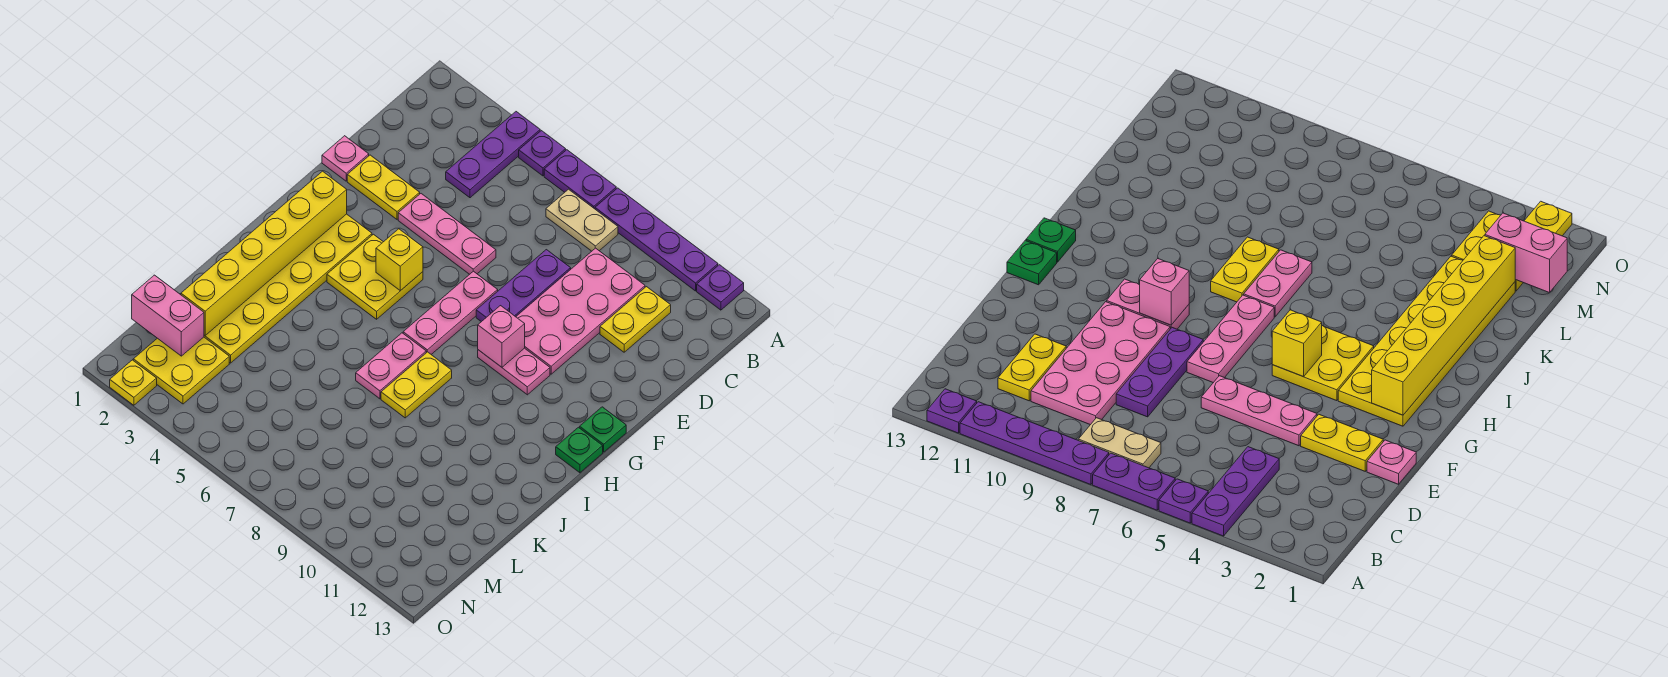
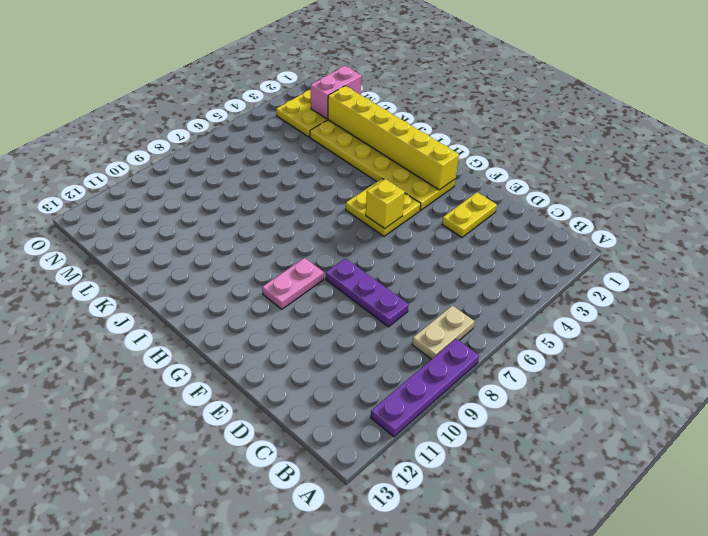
none -> purple plate A4:C4 level 1
none -> purple plate A5 level 1
none -> purple plate A6:A7 level 1

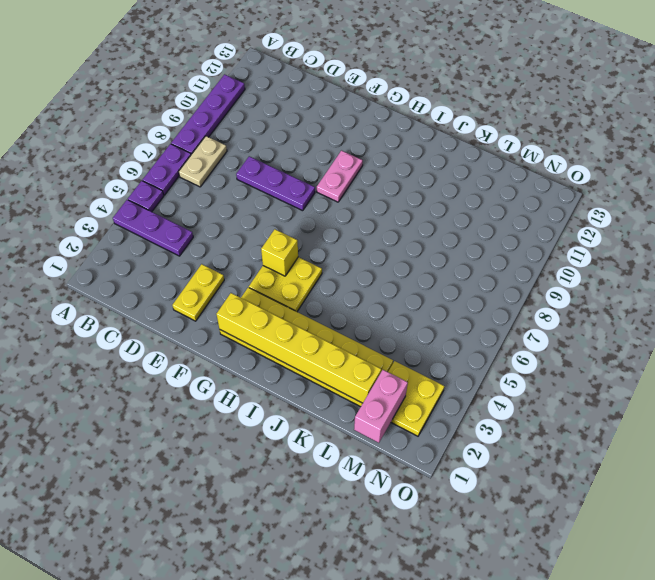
none -> purple plate A12 level 1
none -> pink plate C9:F10 level 1
none -> yellow plate C11:D11 level 1

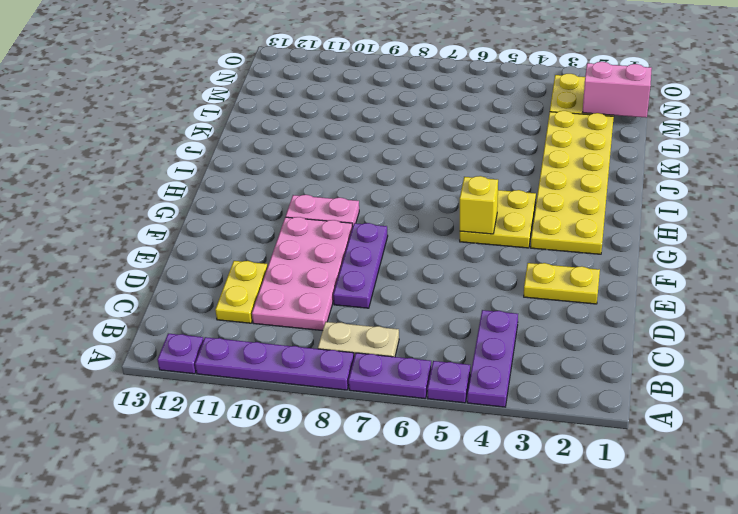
none -> pink plate E1 level 1
none -> pink plate E4:E6 level 1
none -> pink plate F7:H7 level 1

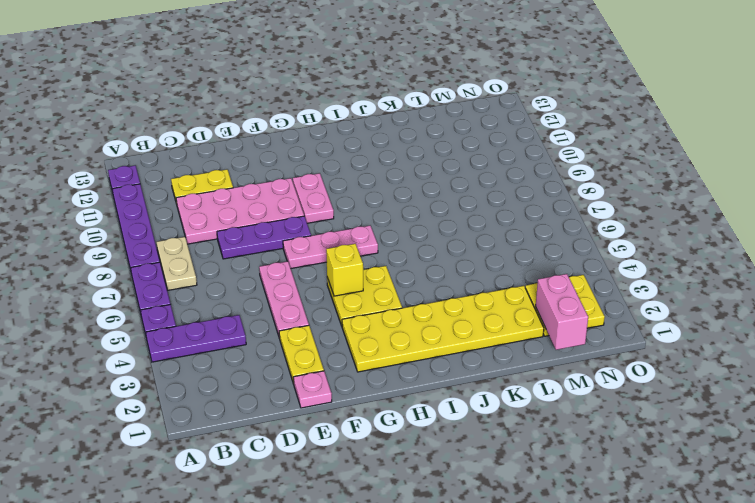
none -> green plate G13 level 1
none -> green plate H13 level 1
none -> pink plate I7:J7 level 1

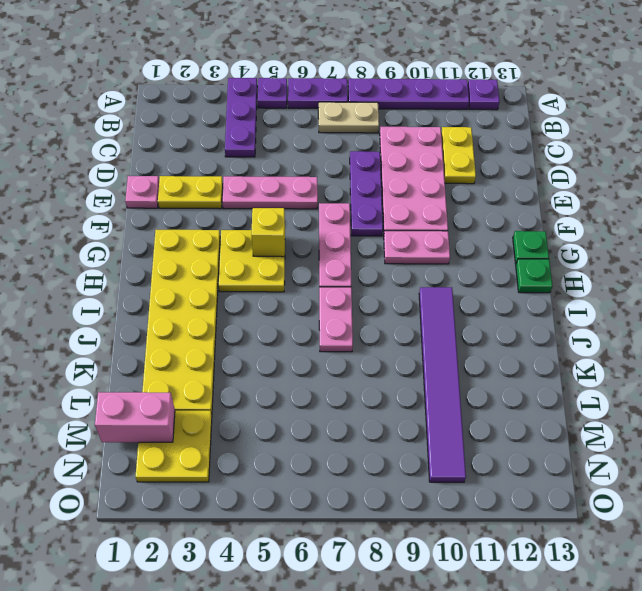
purple tile I10:N10 level 1 -> none
none -> yellow plate I8:J8 level 1
none -> yellow plate O2 level 1
none -> yellow brick G2:L2 level 2

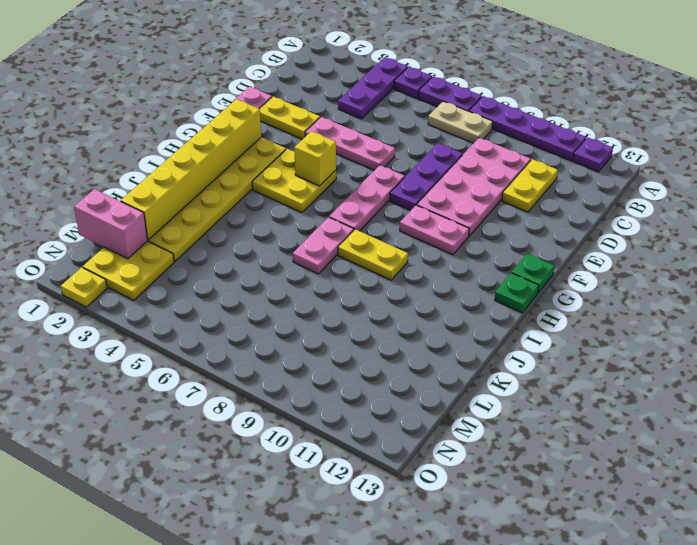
yellow plate I8:I9 level 1 -> yellow plate I8:J8 level 1
none -> pink brick G9 level 2

